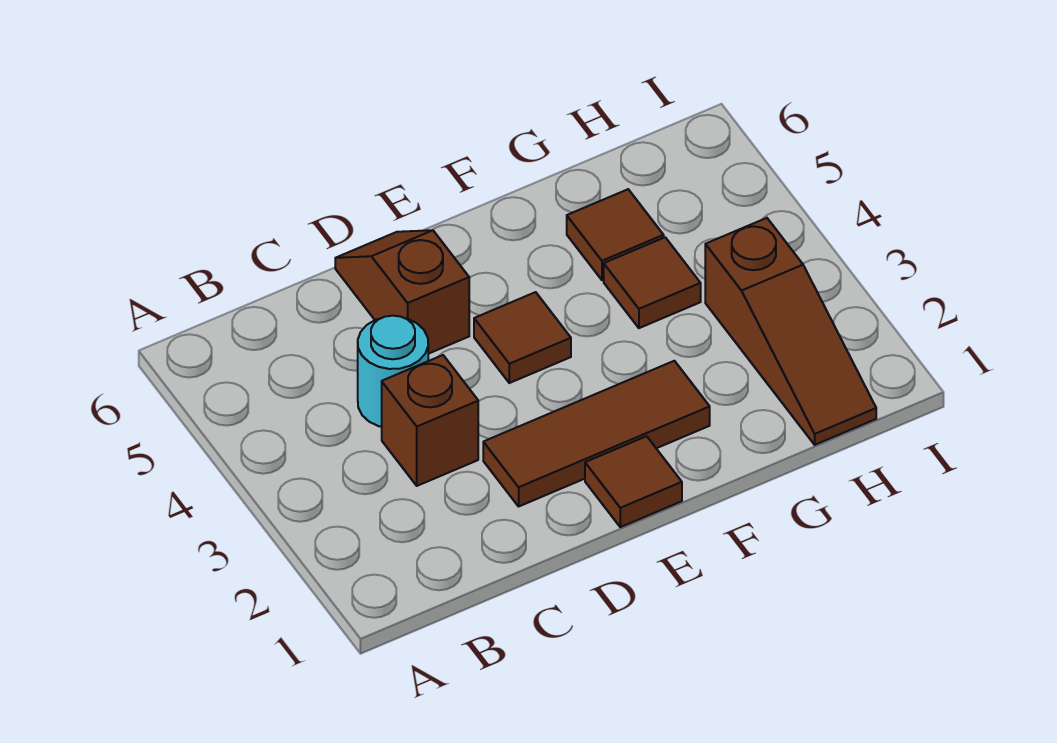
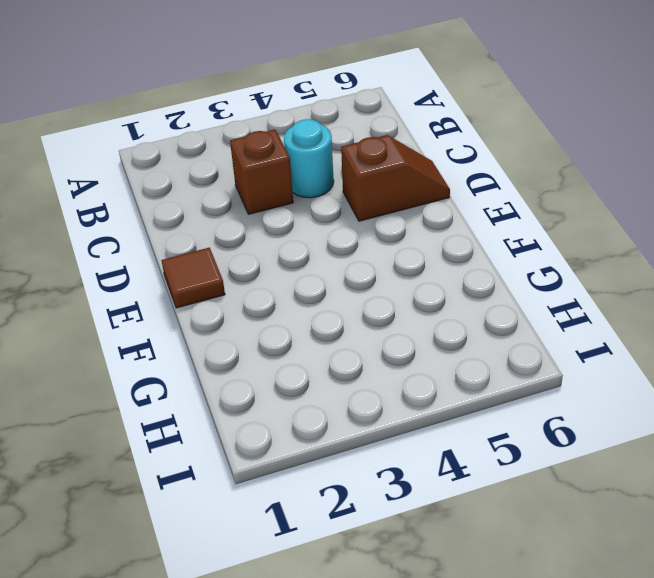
none -> brown tile D2:F2 level 1
none -> brown tile E4 level 1

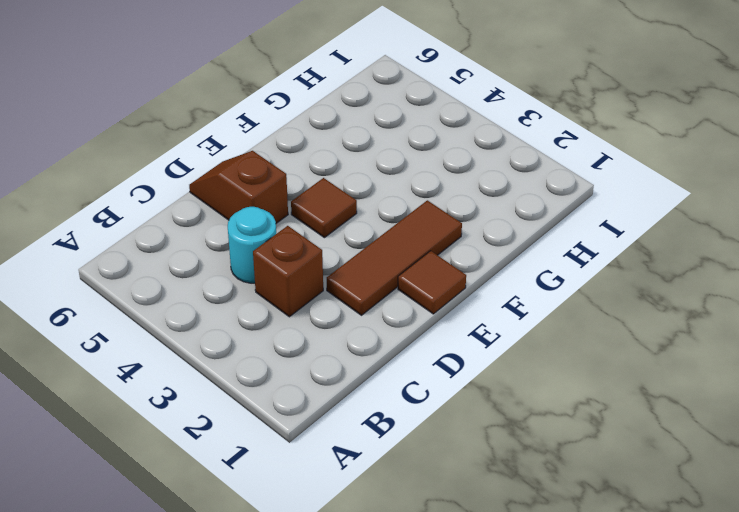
none -> brown tile G4 level 1
none -> brown tile G5 level 1

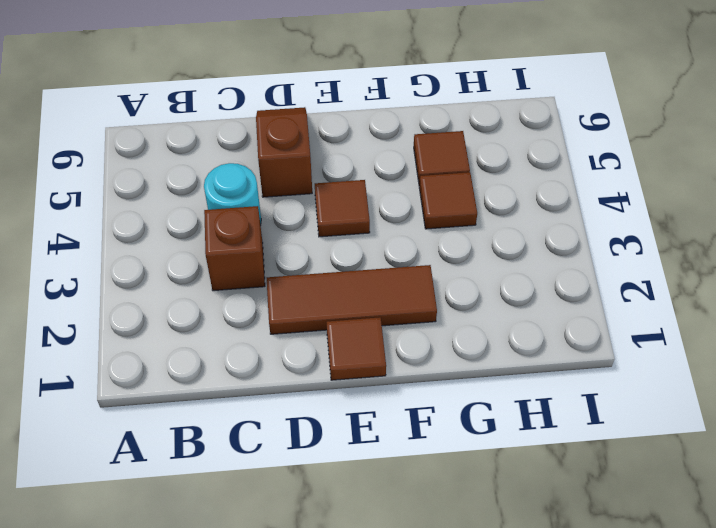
none -> brown slope H1:H3 level 1 top 3

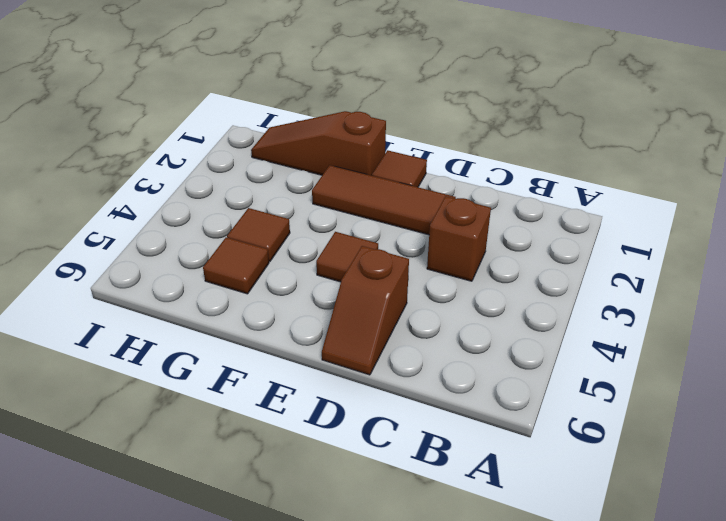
brown slope F1:H1 level 1 top F -> brown slope H1:H3 level 1 top 3
none -> cyan round brick C4 level 1

